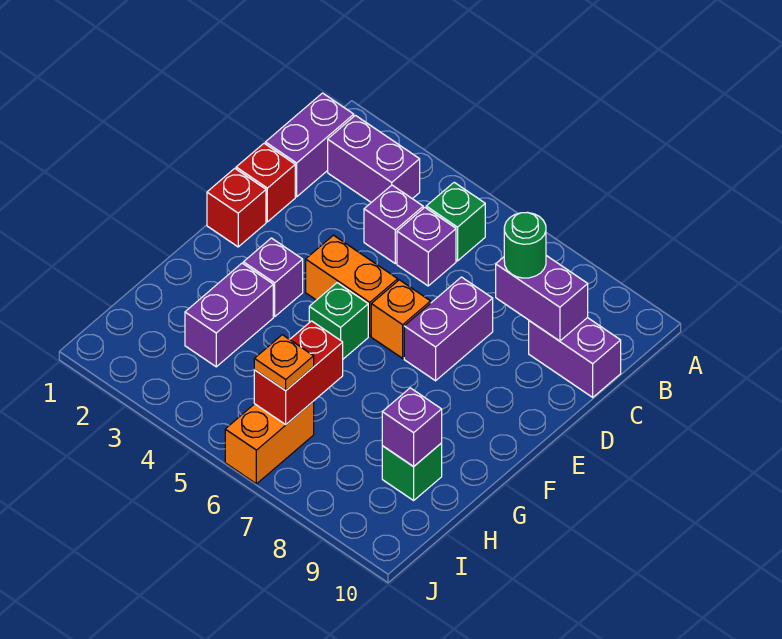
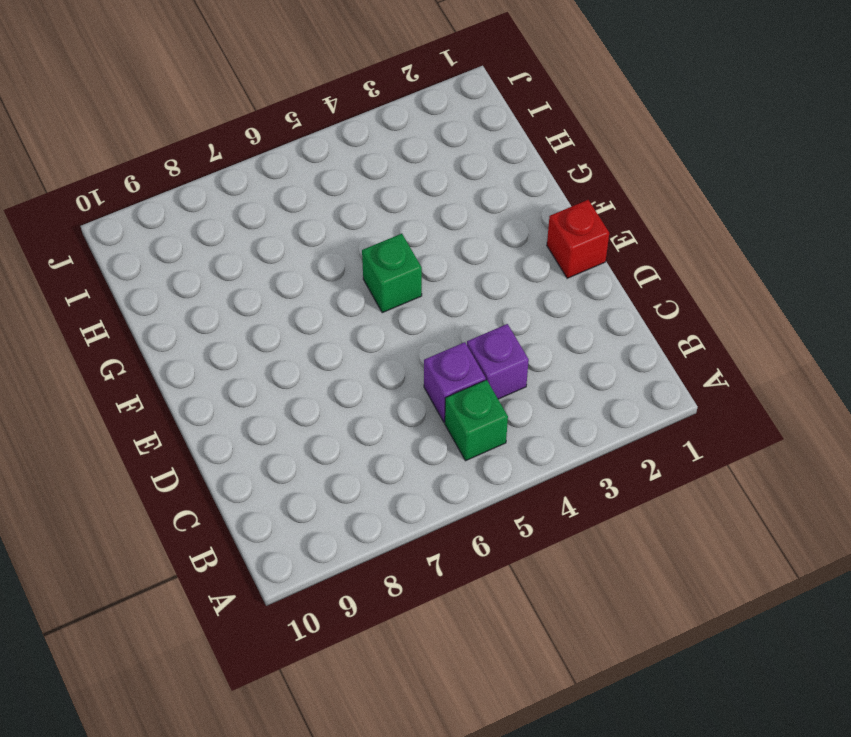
none -> purple brick B1:C1 level 1
none -> purple brick B2:B3 level 1
none -> purple brick C9:C10 level 1

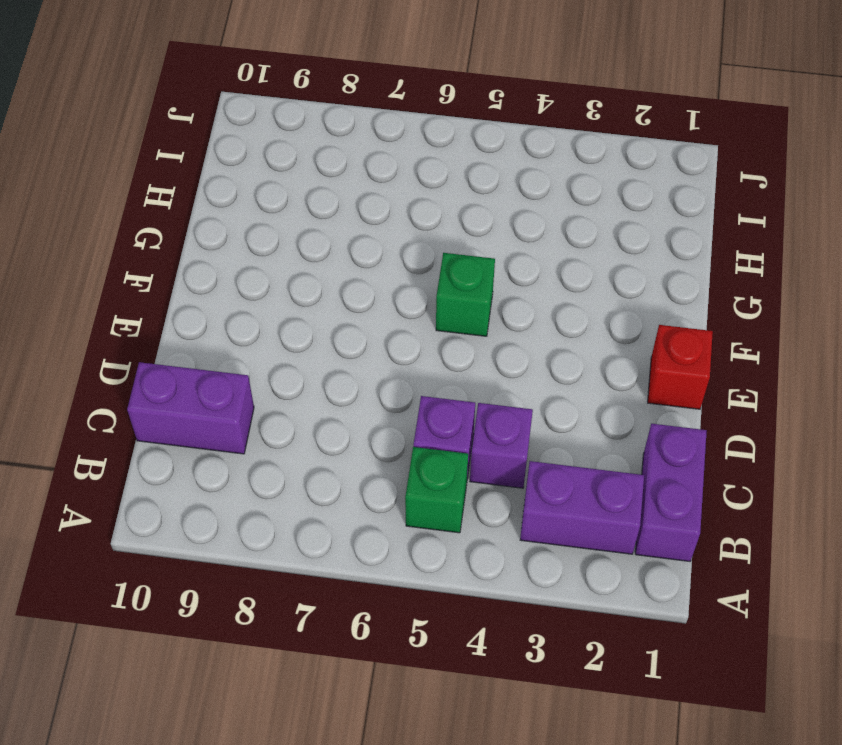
none -> red brick D1 level 1
none -> purple brick D7:E7 level 1
none -> orange brick E4:E5 level 1

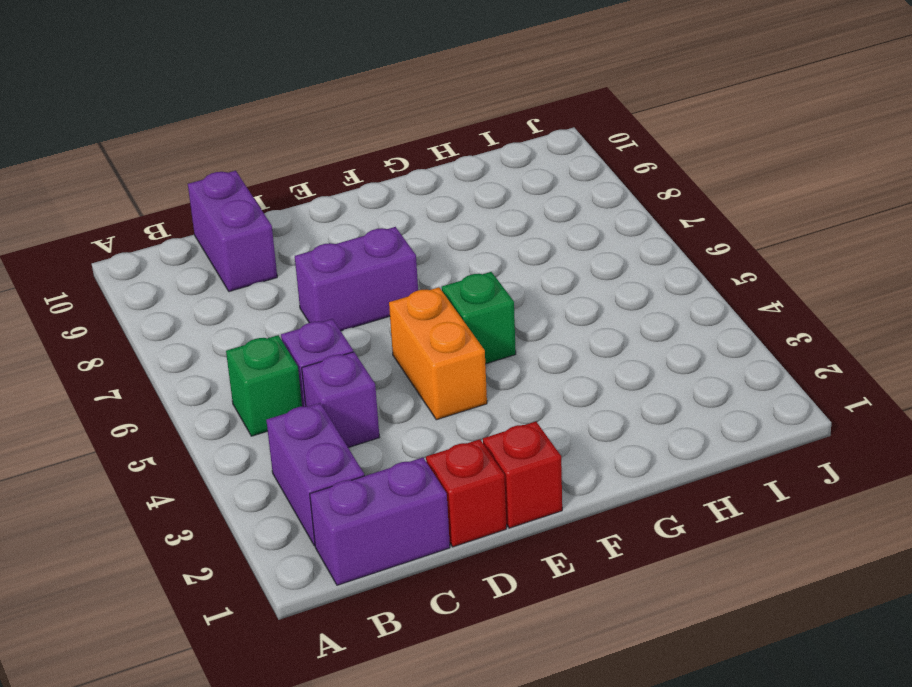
none -> orange brick E6 level 1
none -> purple brick F3 level 1
none -> purple brick G3:H3 level 1

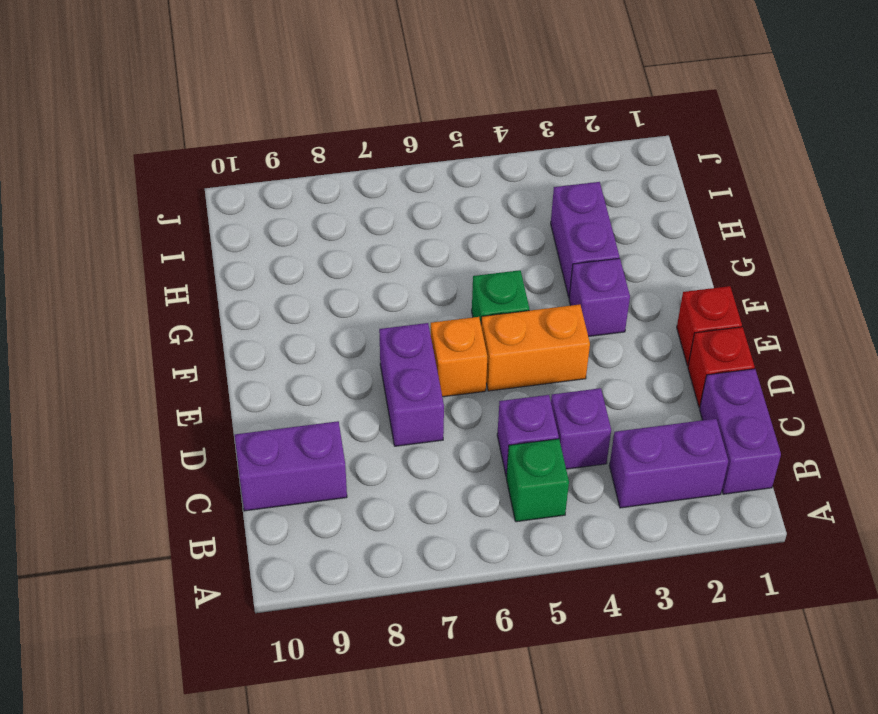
none -> green brick H9 level 1
none -> orange brick I6:J6 level 1
none -> purple brick C8:C9 level 2

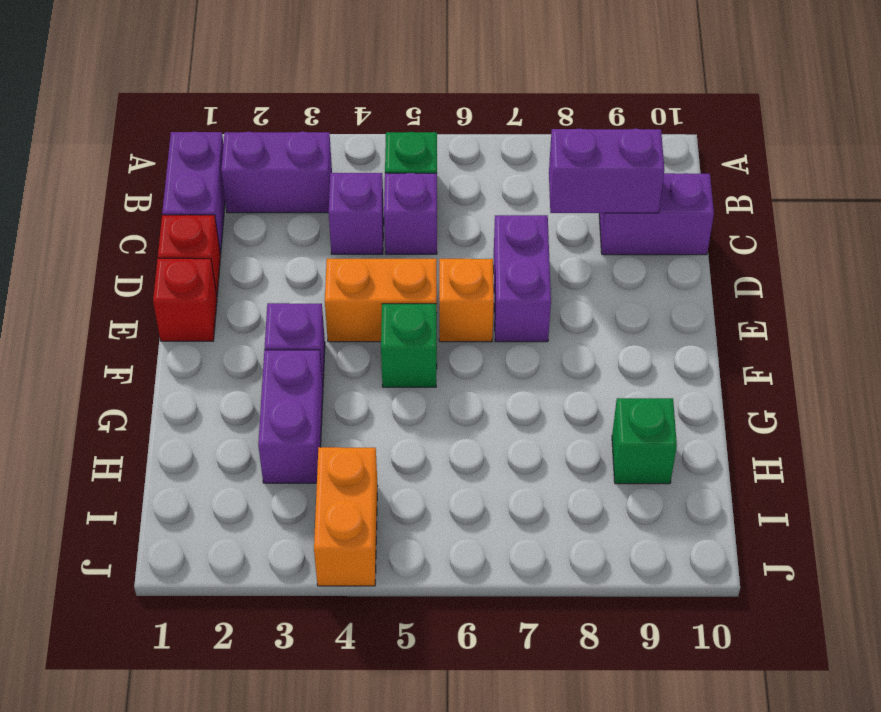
orange brick I4:J4 level 1 -> orange brick I6:J6 level 1
none -> red brick H6:I6 level 2
none -> purple brick H9 level 2
none -> green round brick C8 level 3

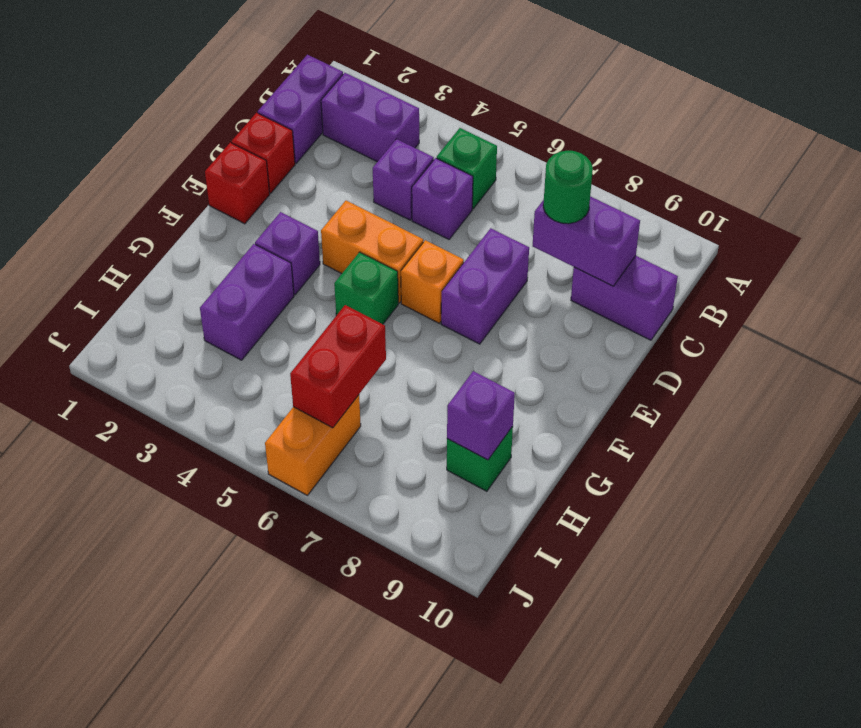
none -> orange plate I6 level 3

